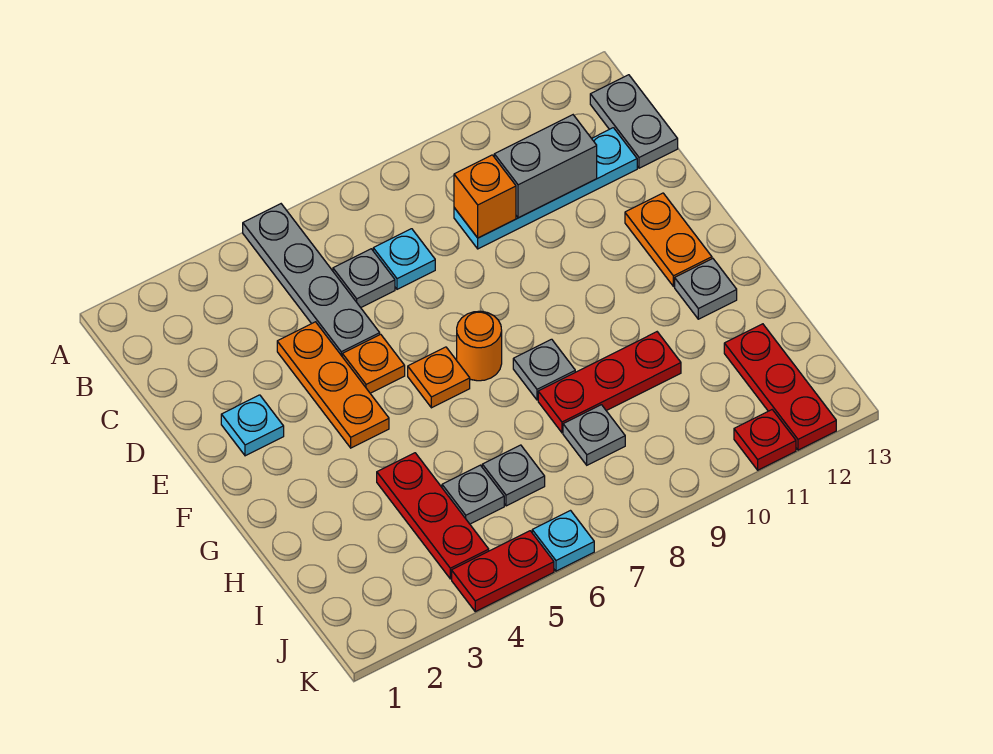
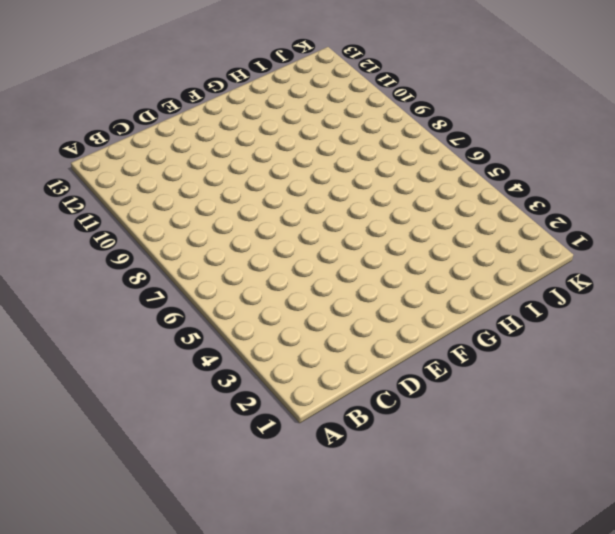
none -> grey plate A5:D5 level 1
none -> grey plate B13:C13 level 1
none -> grey plate C6 level 1

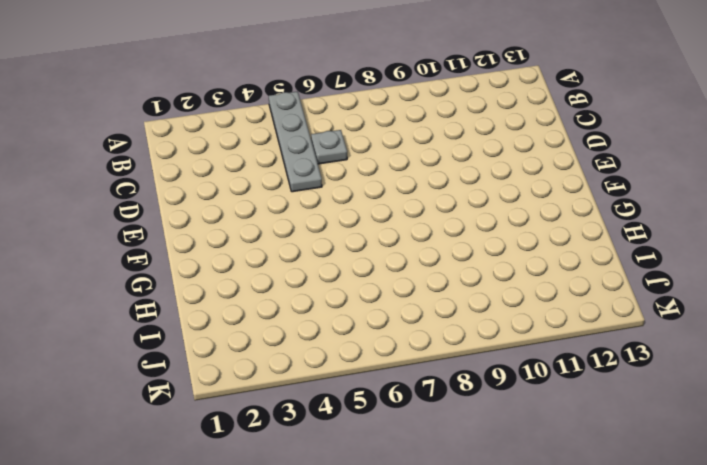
none -> grey plate B13:C13 level 1
none -> cyan plate C7 level 1
none -> cyan plate C9:C12 level 1

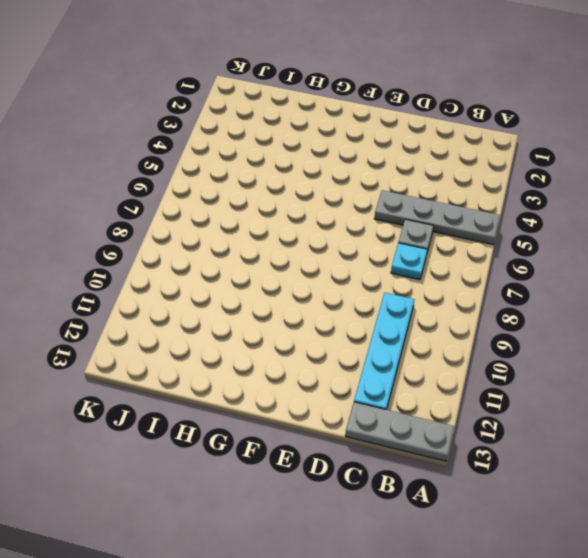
grey plate A13:C13 level 1 -> grey plate B13:C13 level 1
none -> orange plate D4:F4 level 1
none -> cyan plate E2 level 1
none -> orange plate E5 level 1

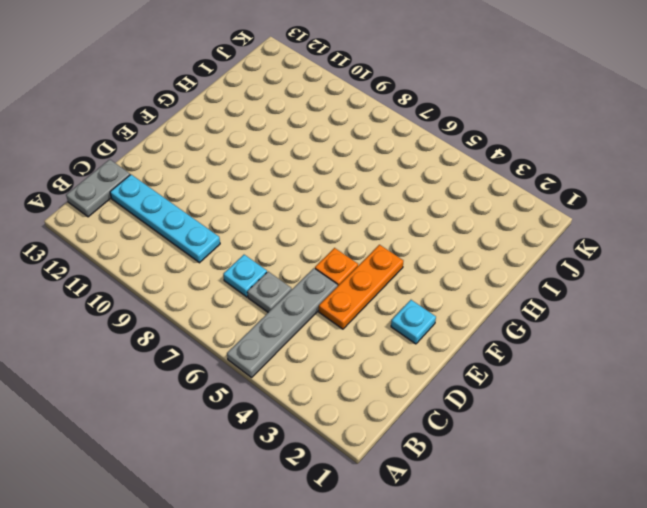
none -> orange plate E12:F12 level 1
none -> orange plate F6 level 1
none -> orange round brick F7 level 1

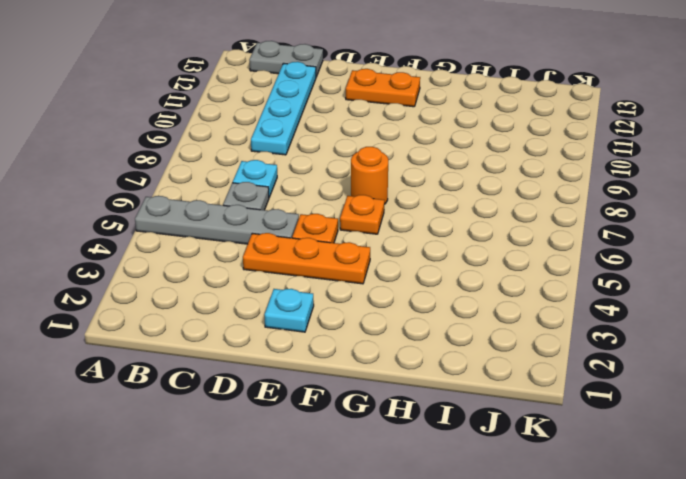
none -> grey plate G8 level 1
none -> grey plate G12 level 1
none -> red plate H4:J4 level 1

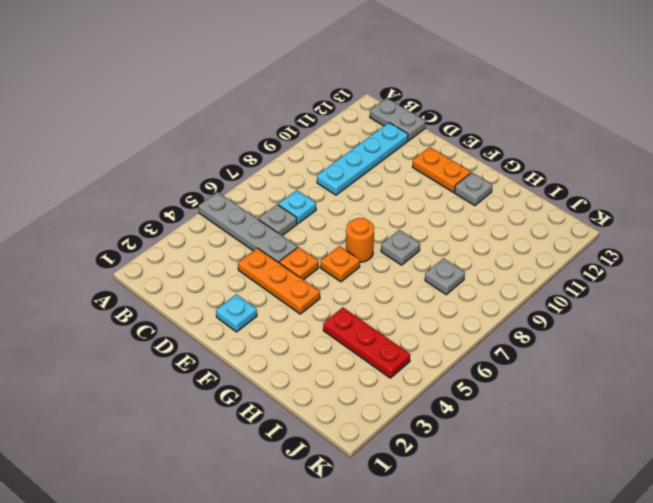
none -> red plate H8:H10 level 1
none -> grey plate I5 level 1
none -> grey plate I6 level 1

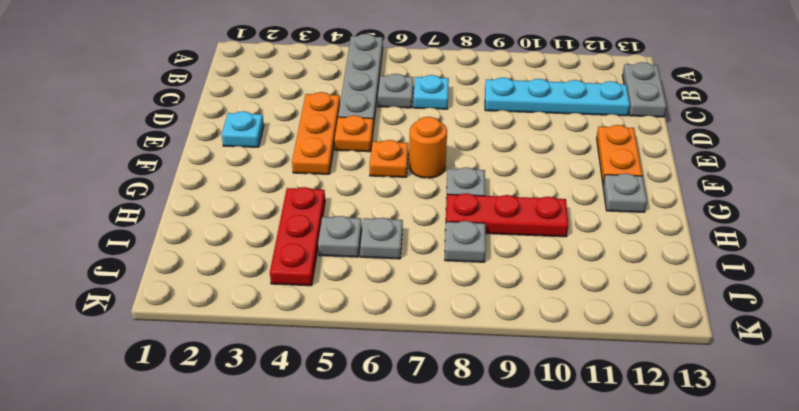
none -> red plate I12:K12 level 1
none -> red plate K4:K5 level 1
none -> cyan plate K6 level 1

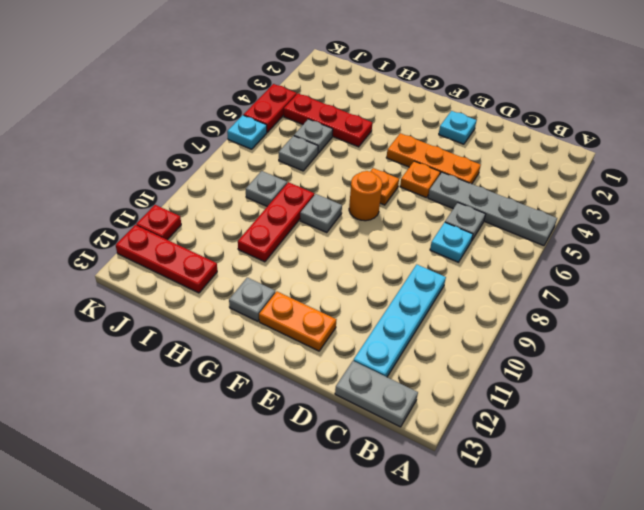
none -> orange brick C9 level 2
none -> grey brick C10:C11 level 2

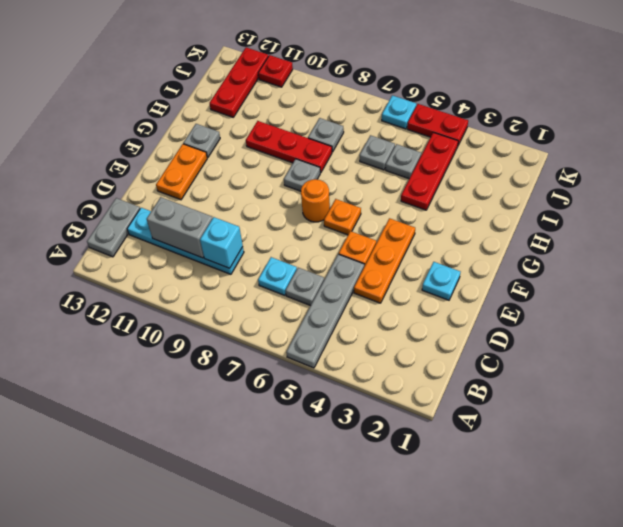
cyan brick C9 level 2 -> orange brick C9 level 2

